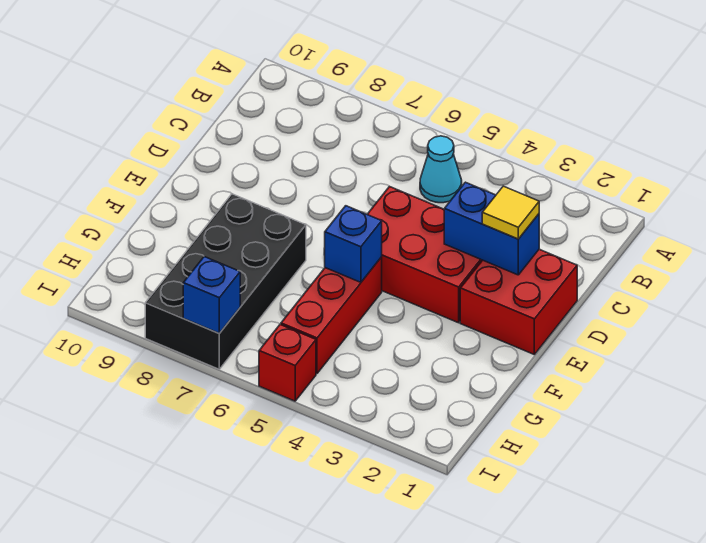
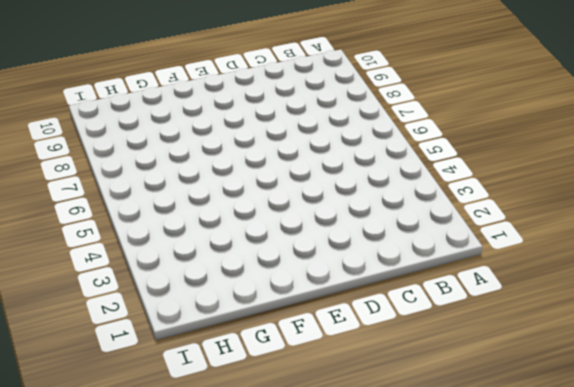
none -> cyan cone B5 level 1
none -> red brick D1:E2 level 1

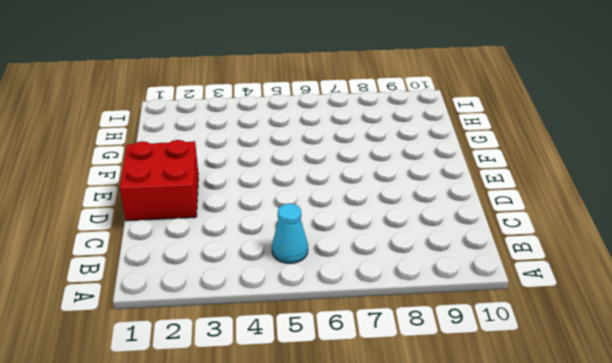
none -> red brick D3:E5 level 1
none -> red brick F5:H5 level 1

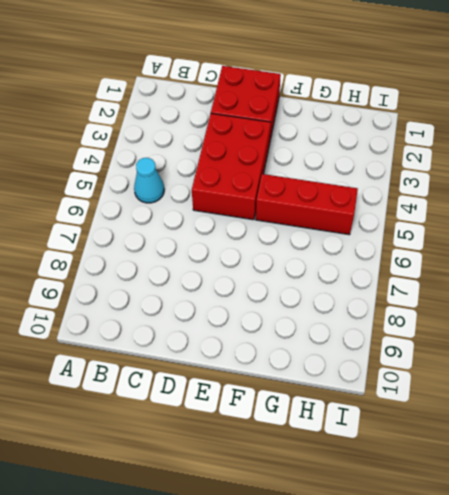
none -> black brick F7:I8 level 1
none -> red brick I5 level 1

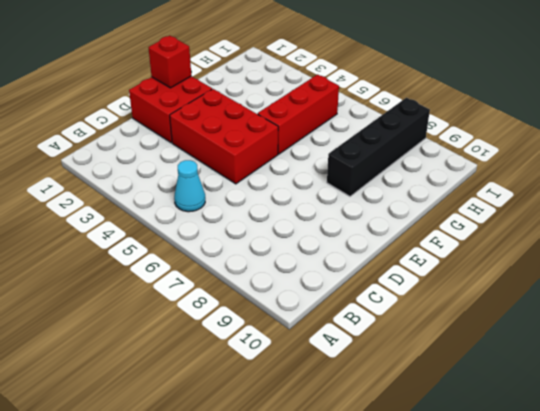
red brick E1 level 2 -> red brick I5 level 1
black brick F8:I8 level 1 -> black brick F7:I8 level 1
none -> blue brick D2:D3 level 2
none -> blue brick F5 level 2

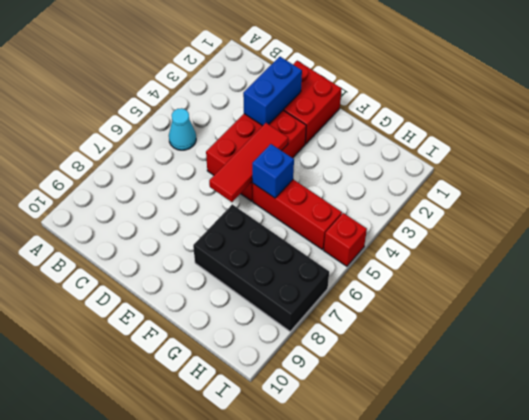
red tile E4:E6 level 2 -> none
none -> blue brick I7 level 2
none -> yellow tile D2 level 3

